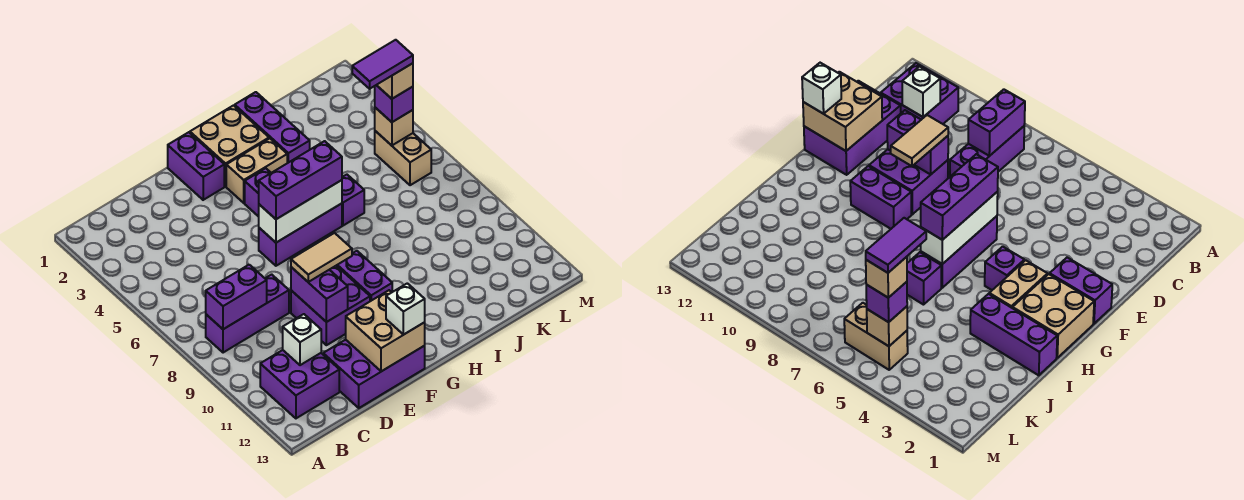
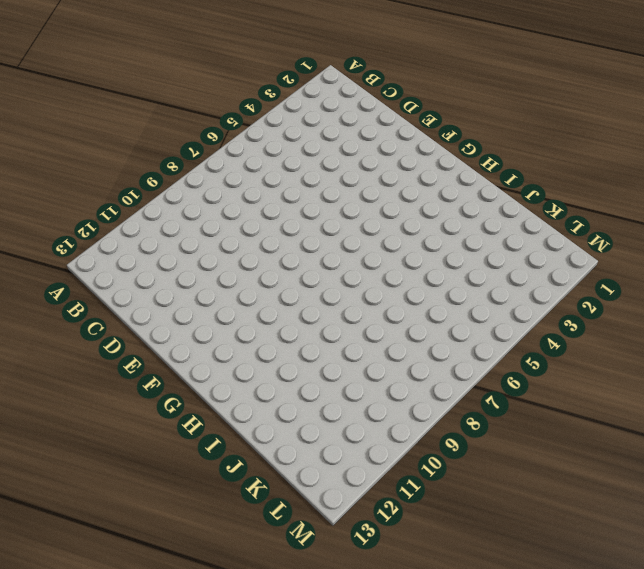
none -> purple brick B8:D8 level 1
none -> purple brick B11:C12 level 1
none -> purple brick D12:F13 level 1

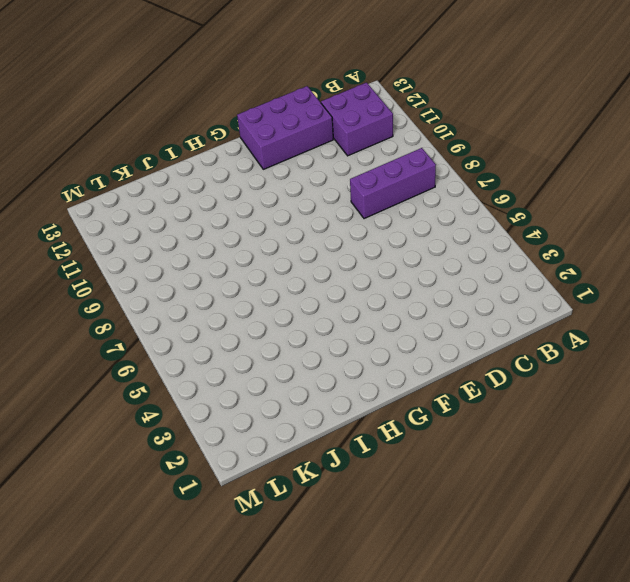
none -> purple brick E9:F10 level 1
none -> purple brick F1:F2 level 1
none -> purple brick F6:H6 level 1

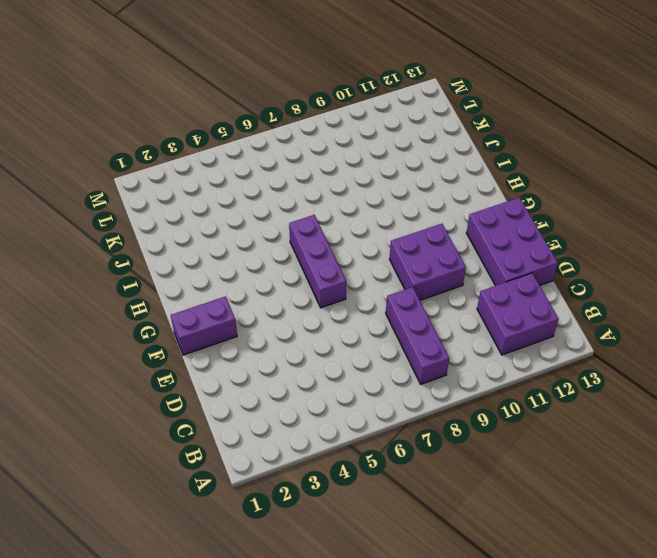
none -> tan brick G1:H2 level 1
none -> tan brick G3:H3 level 1
none -> purple brick G4 level 1

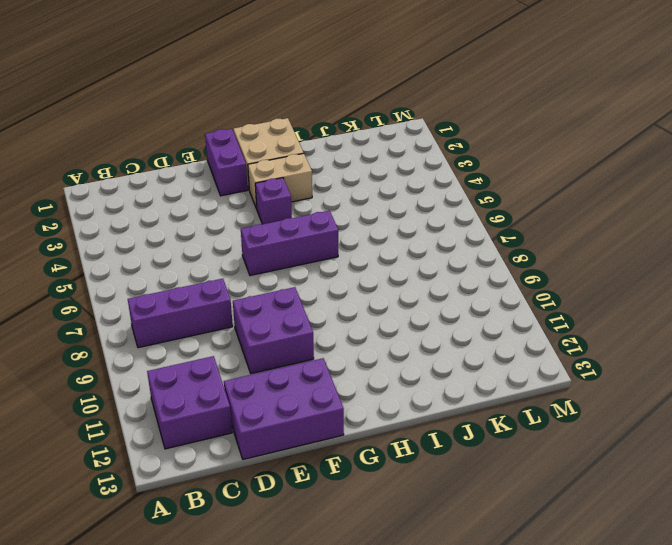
none -> purple brick G9:G10 level 1
none -> purple brick I1:I3 level 1
none -> purple brick I6 level 1

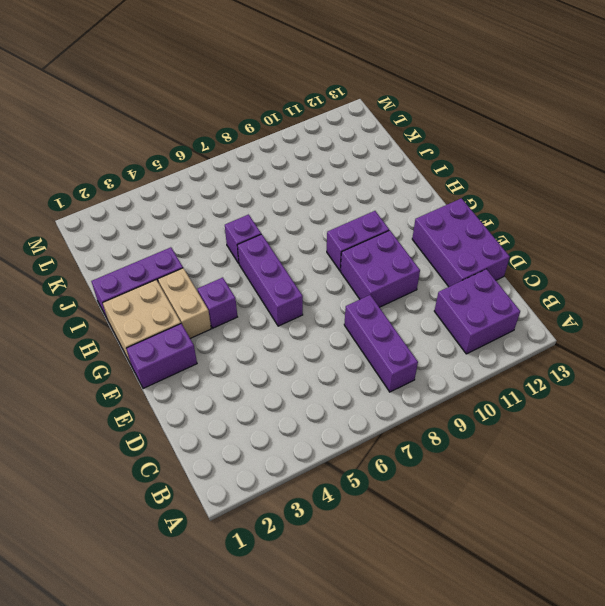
none -> tan brick L5:L6 level 1
none -> purple brick B8:C8 level 2
none -> white brick C11 level 2

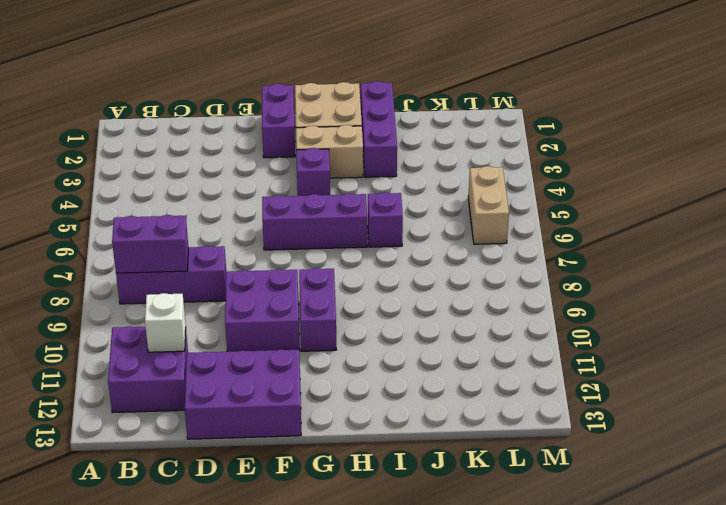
none -> purple brick E9:E10 level 2
none -> tan brick E12:F13 level 2
none -> white brick F6:H6 level 2

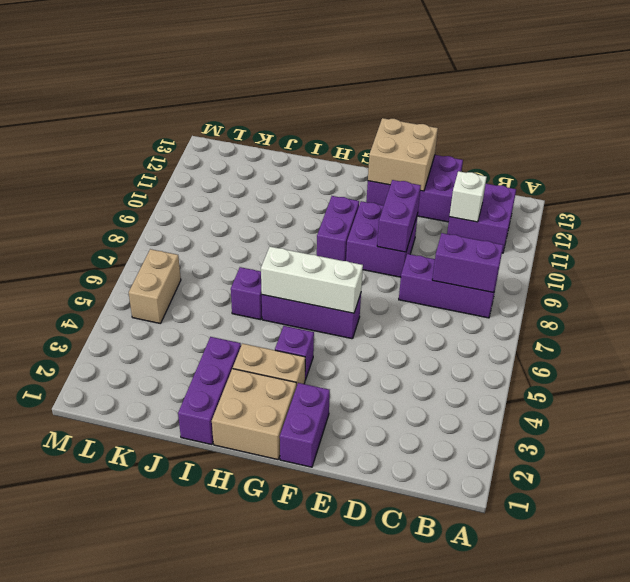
none -> tan brick L5 level 2
none -> tan tile E9:F9 level 3
none -> purple brick F6:H6 level 3

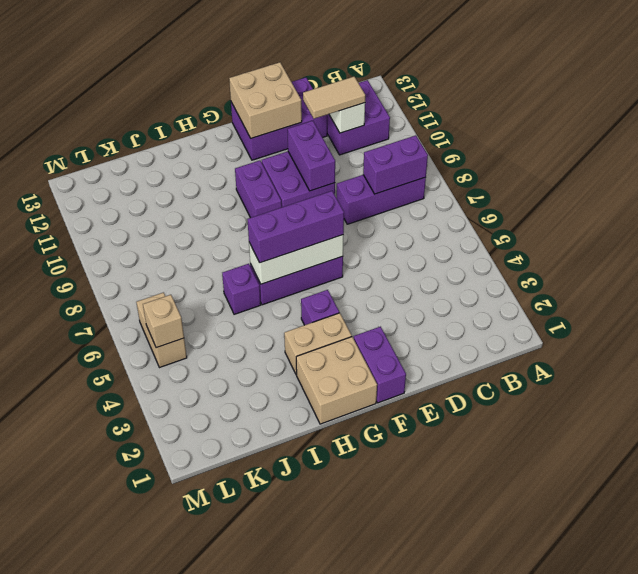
tan tile C11:D11 level 3 -> tan tile E9:F9 level 3
none -> purple brick I1:I3 level 1
none -> white brick F13 level 3
none -> purple brick L5 level 3

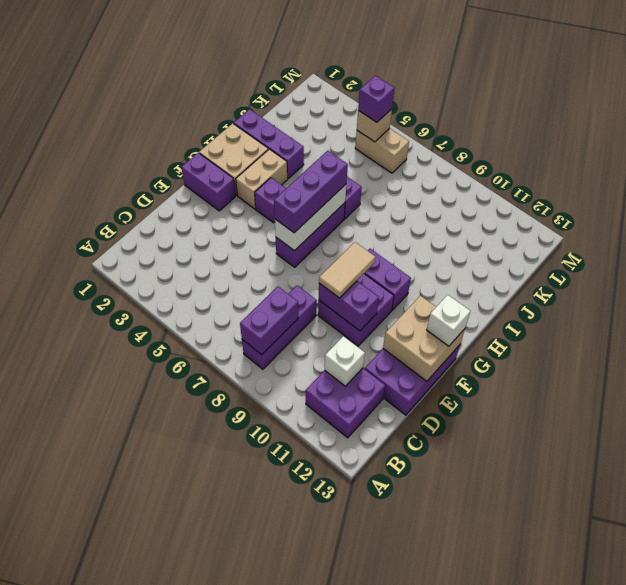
none -> tan brick L5 level 4
none -> purple tile K5:L5 level 5

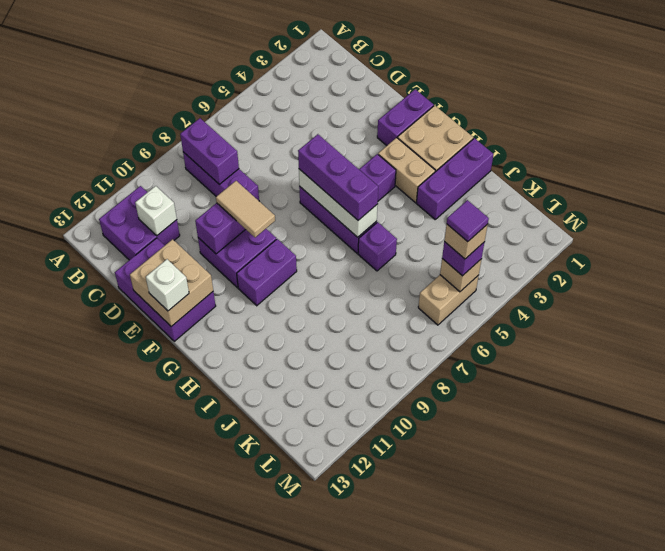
purple tile L5 level 5 -> purple tile K5:L5 level 5

